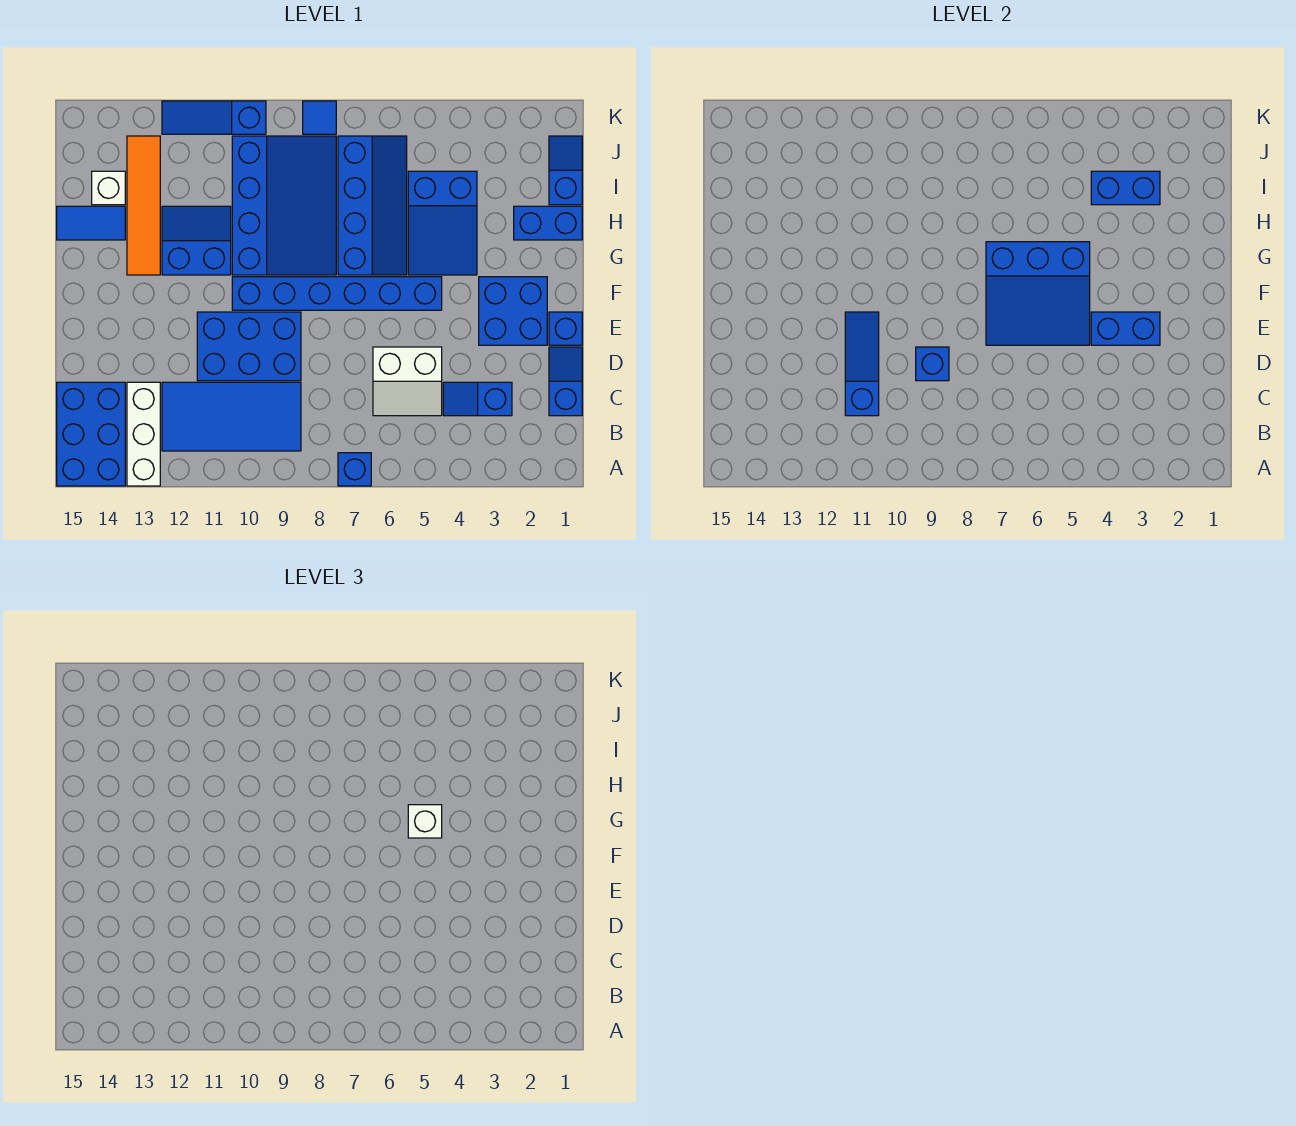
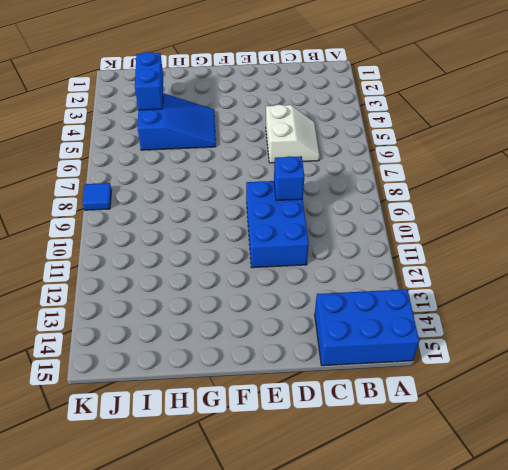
none -> blue brick A7 level 1
none -> white brick A13:C13 level 1
none -> blue tile B9:C12 level 1

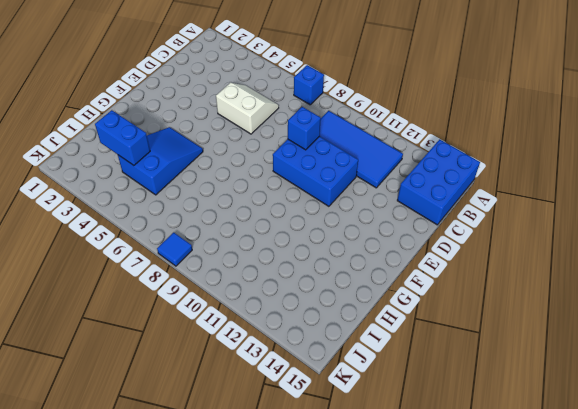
none -> white brick A13:C13 level 1
none -> blue slope C1:D1 level 1 top C
none -> blue slope C3:C4 level 1 top 3

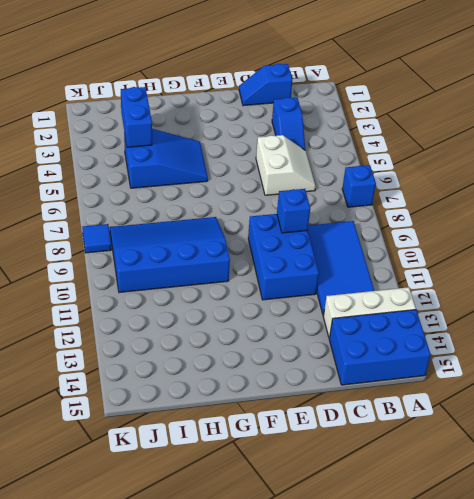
none -> blue brick E1 level 1
none -> blue brick E2:F3 level 1
none -> blue brick F5:F10 level 1

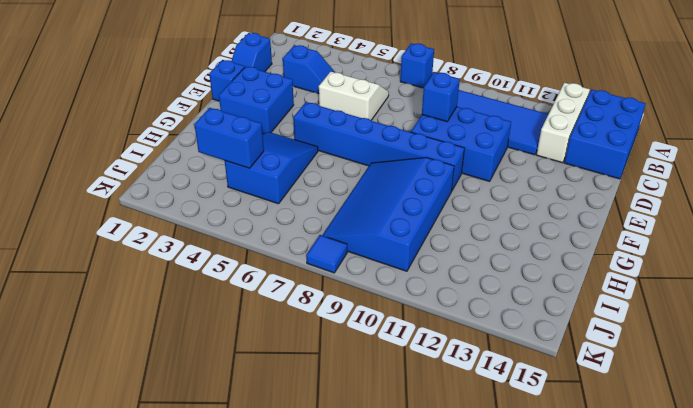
none -> blue slope G6:J7 level 1 top 7
none -> blue slope G11:H12 level 1 top G
none -> orange tile G13:J13 level 1

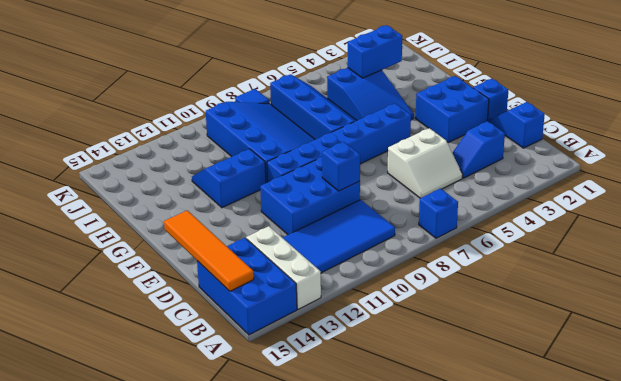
orange tile B15:E15 level 2 -> orange tile G13:J13 level 1
none -> blue brick H1:H2 level 1
none -> blue tile H14:H15 level 1
none -> blue slope I1:J1 level 1 top I

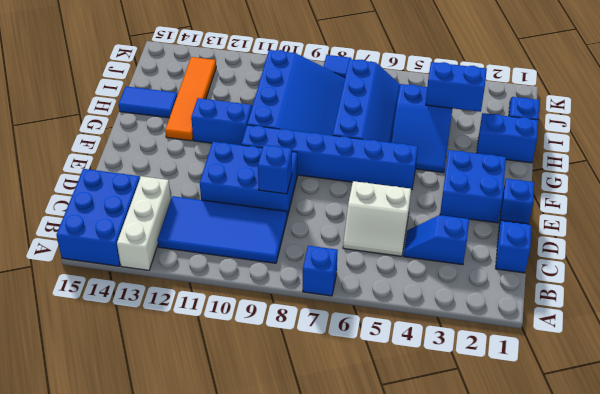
none -> white brick I14 level 1
none -> blue slope K10:K12 level 1 top 10
none -> blue slope C11:E11 level 2 top C

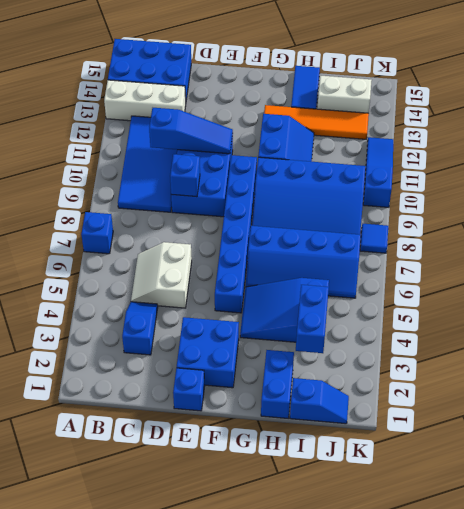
white brick I14:J14 level 1 -> white brick I14 level 1
none -> blue slope C1:D1 level 1 top C
none -> blue brick E3:E4 level 2
none -> blue slope E5:G7 level 2 top G

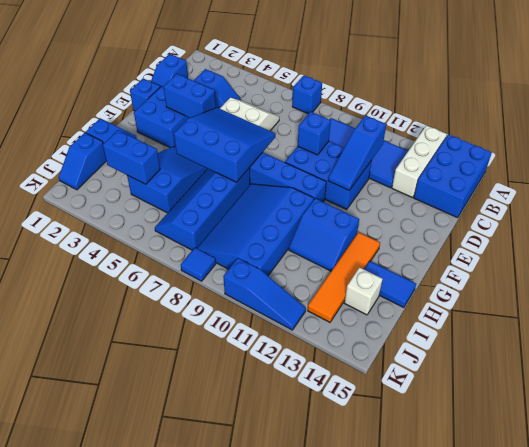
none -> white brick G5 level 3

